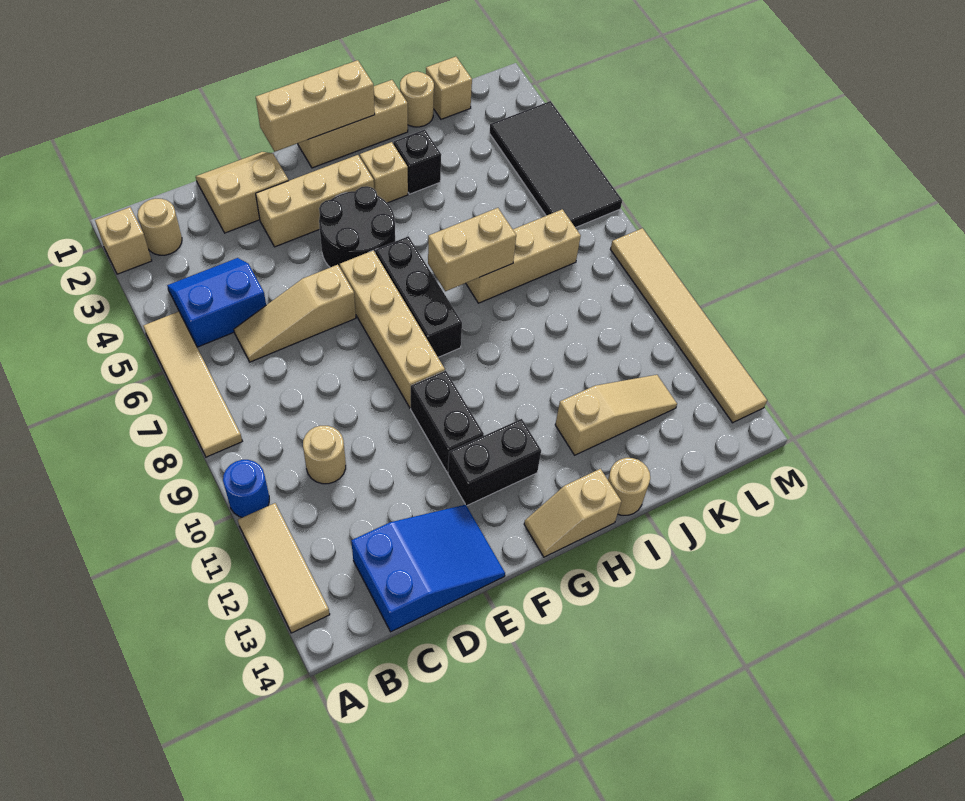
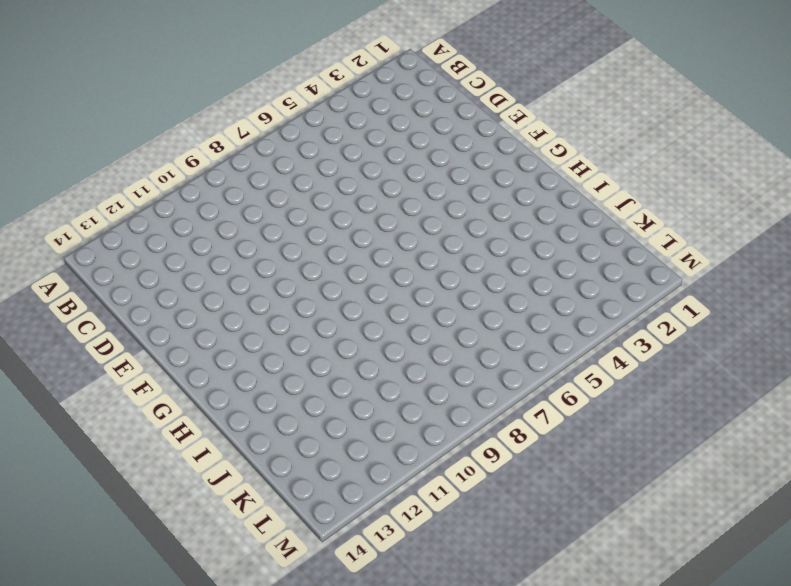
none -> tan brick A2 level 1
none -> tan tile A5:A8 level 1
none -> blue round brick A10 level 1

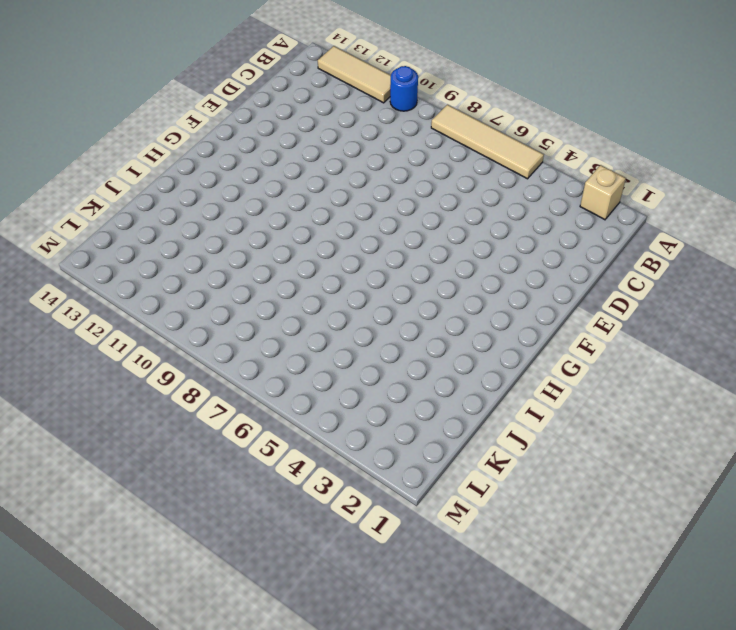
none -> tan round brick B2 level 1
none -> blue slope B4:C5 level 1 top 5
none -> tan slope C6:E6 level 1 top E

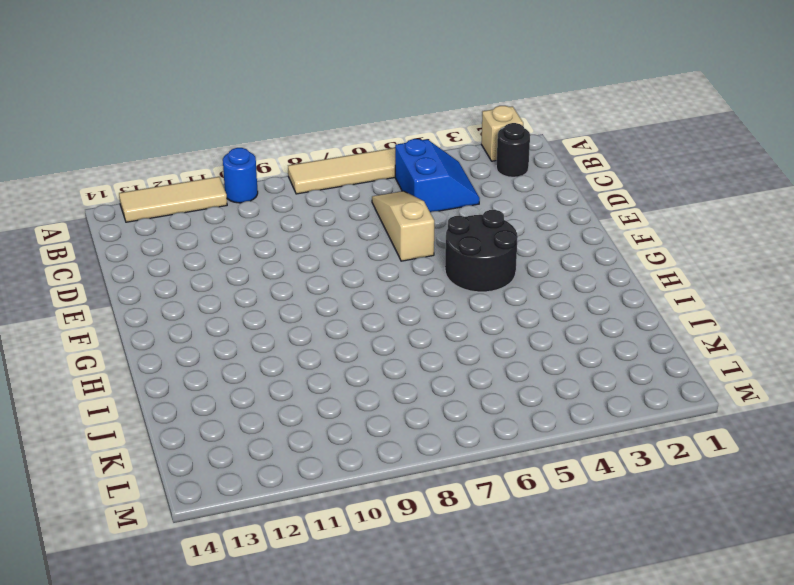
black round brick B2 level 1 -> tan round brick B2 level 1
none -> tan round brick C10 level 1
none -> blue slope C13:E14 level 1 top C
none -> tan slope D1:E2 level 1 top 2

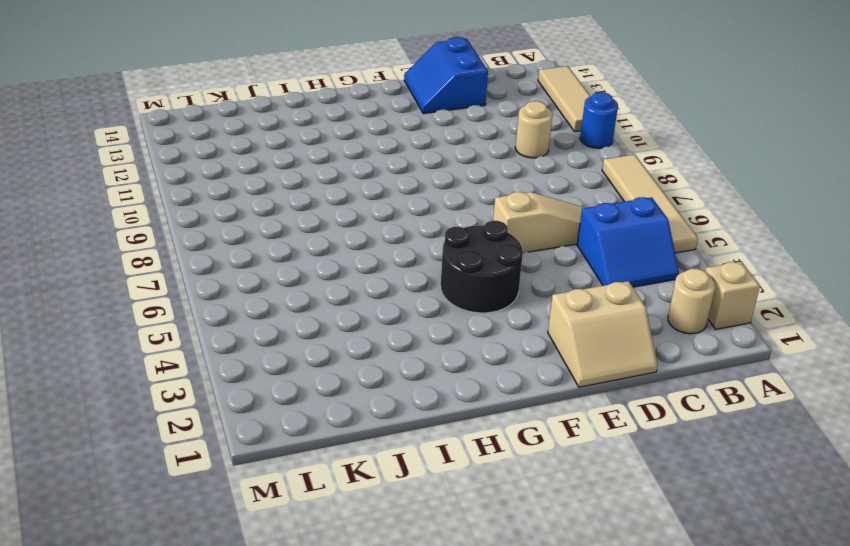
blue slope D13:E14 level 1 top D -> blue slope C13:E14 level 1 top C
none -> tan brick E3:G3 level 1
none -> tan brick F6:F9 level 1
none -> black brick F10:F11 level 1

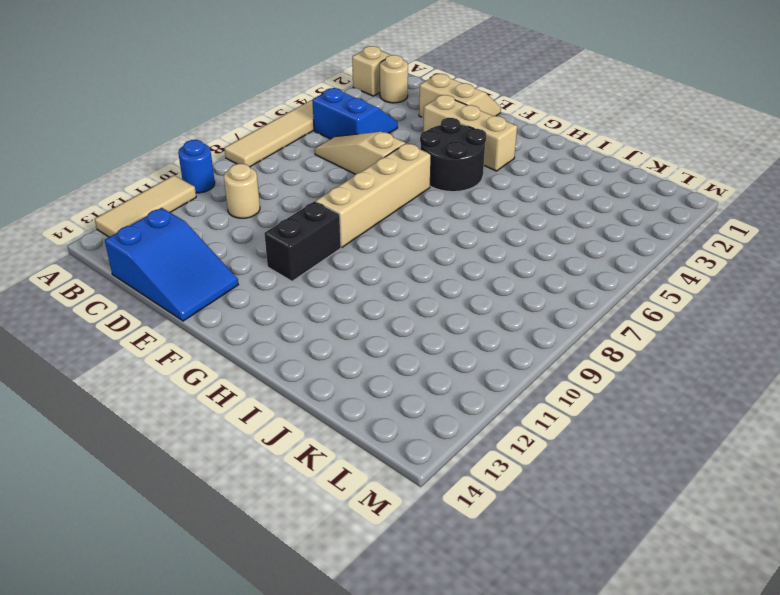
none -> black brick F12:G12 level 1
none -> tan brick G1:I1 level 1
none -> black brick G6:G8 level 1

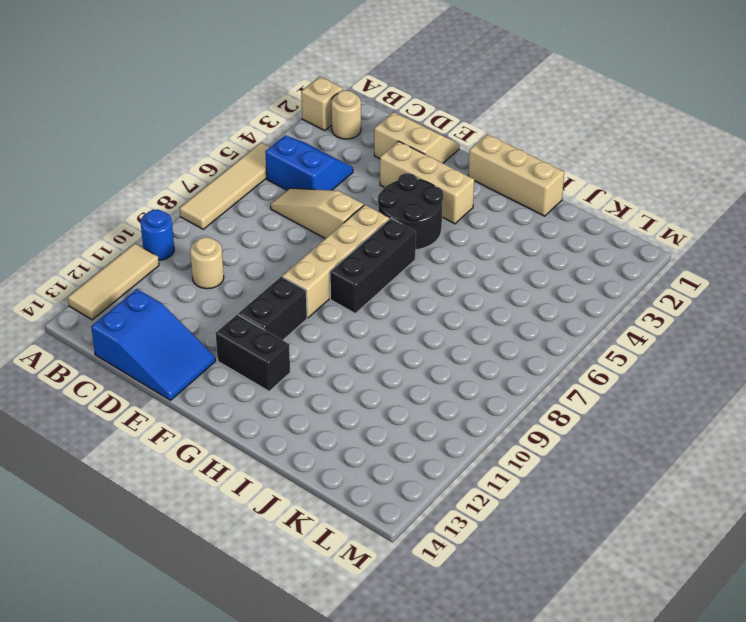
none -> tan slope G14:H14 level 1 top H
none -> tan brick H3 level 1
none -> black brick I3 level 1

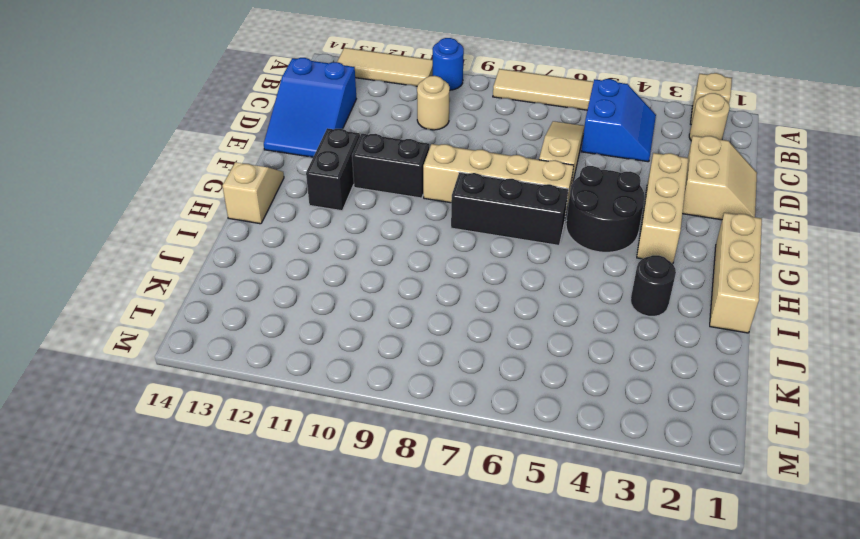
black round brick I3 level 1 -> black brick I3 level 1
none -> tan brick H3 level 1
none -> tan brick I7:K7 level 1
none -> tan slope I12:K12 level 1 top I

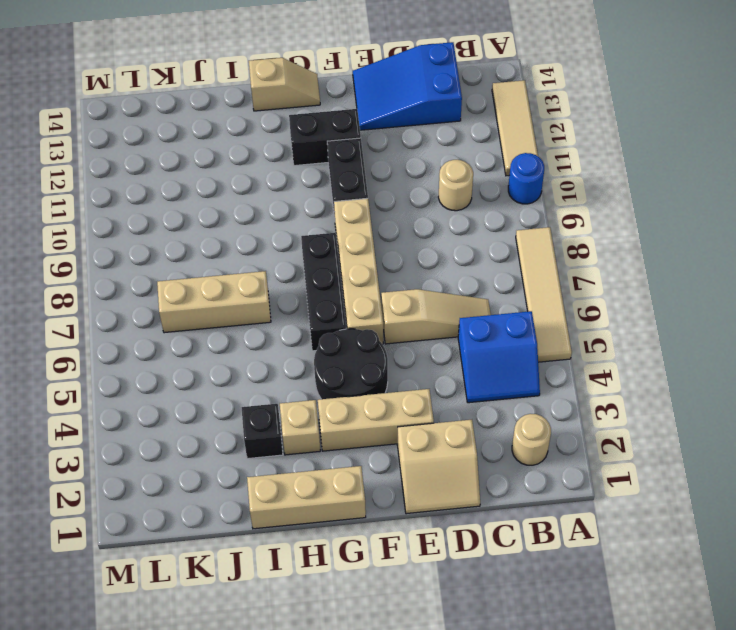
none -> tan brick A2 level 1
none -> tan slope I12:K12 level 1 top I
none -> tan round brick I14 level 1

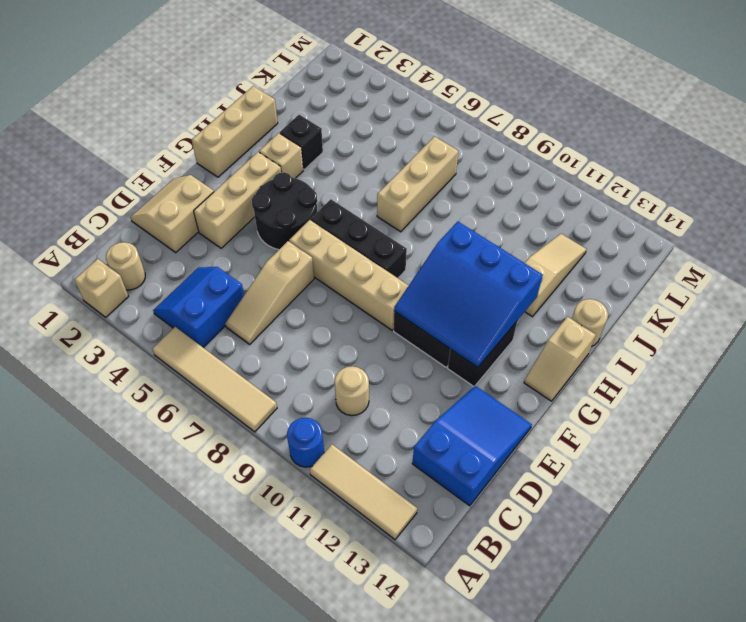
blue slope F10:H12 level 2 top H -> none
none -> tan round brick J1 level 1
none -> tan brick K1 level 1
none -> black tile L3:M6 level 1

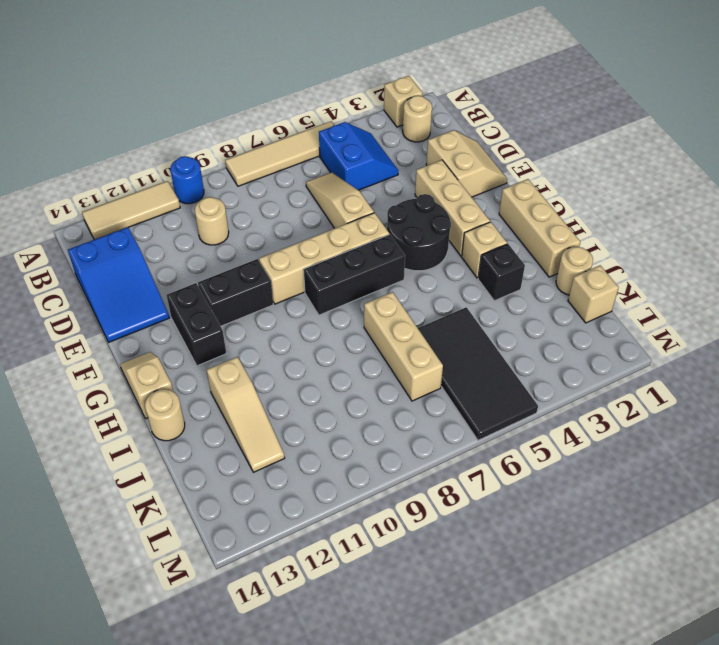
black tile J5:M6 level 1 -> black tile L3:M6 level 1
none -> tan tile M8:M13 level 1
none -> tan brick F1:H1 level 2
none -> tan brick H7:I7 level 2

